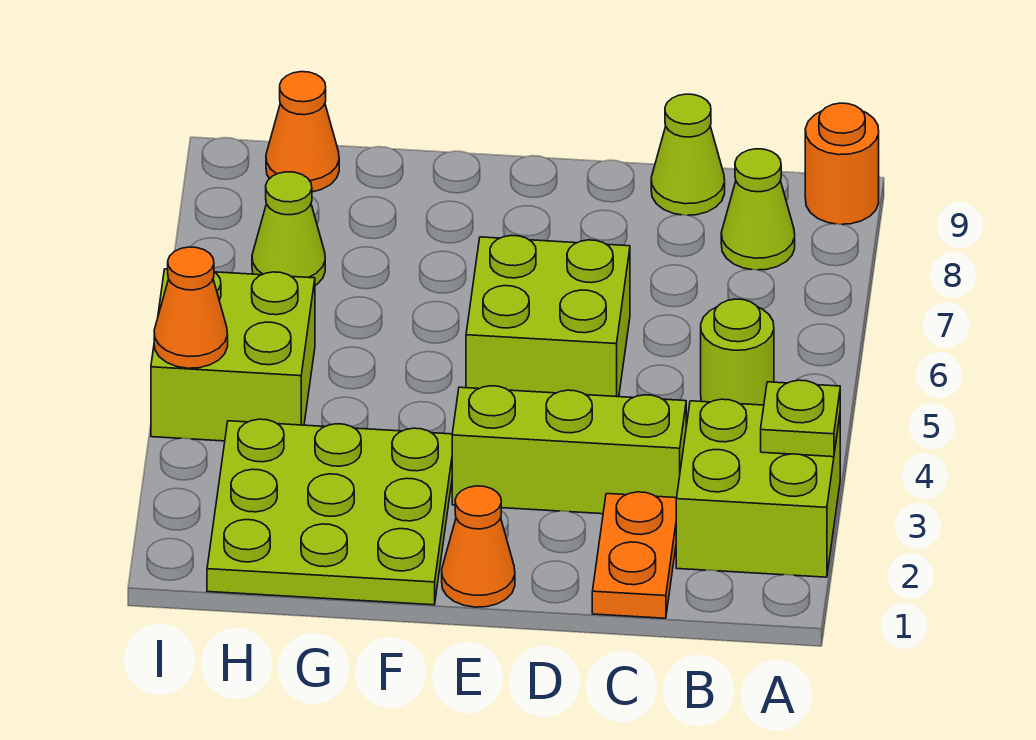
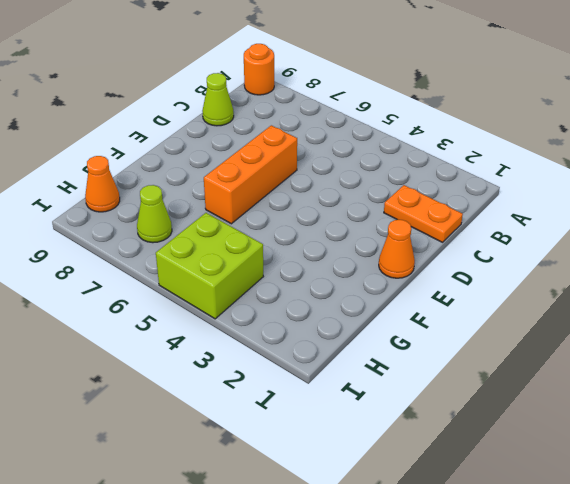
orange brick D6:F6 level 1 -> lime brick D5:E6 level 1
none -> lime brick A2:B3 level 1
none -> lime round brick B5 level 1
none -> lime cone B8 level 1

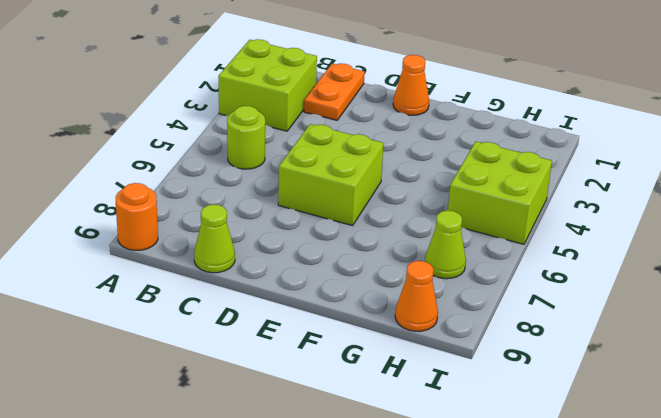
none -> lime cone B8 level 1
none -> lime brick C3:E3 level 1
none -> lime plate F1:H3 level 1

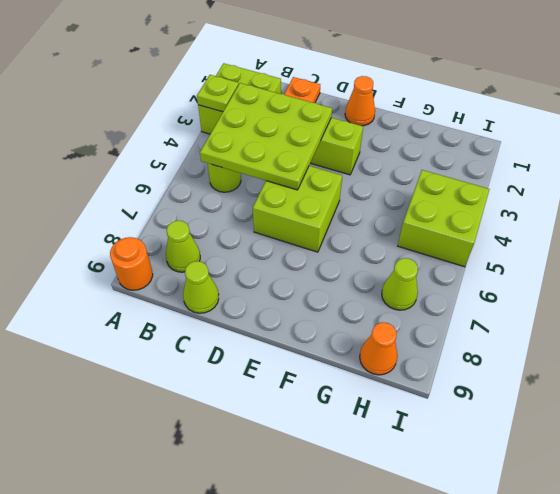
lime plate B3:D5 level 2 -> lime plate F1:H3 level 1
none -> orange cone I4 level 2

